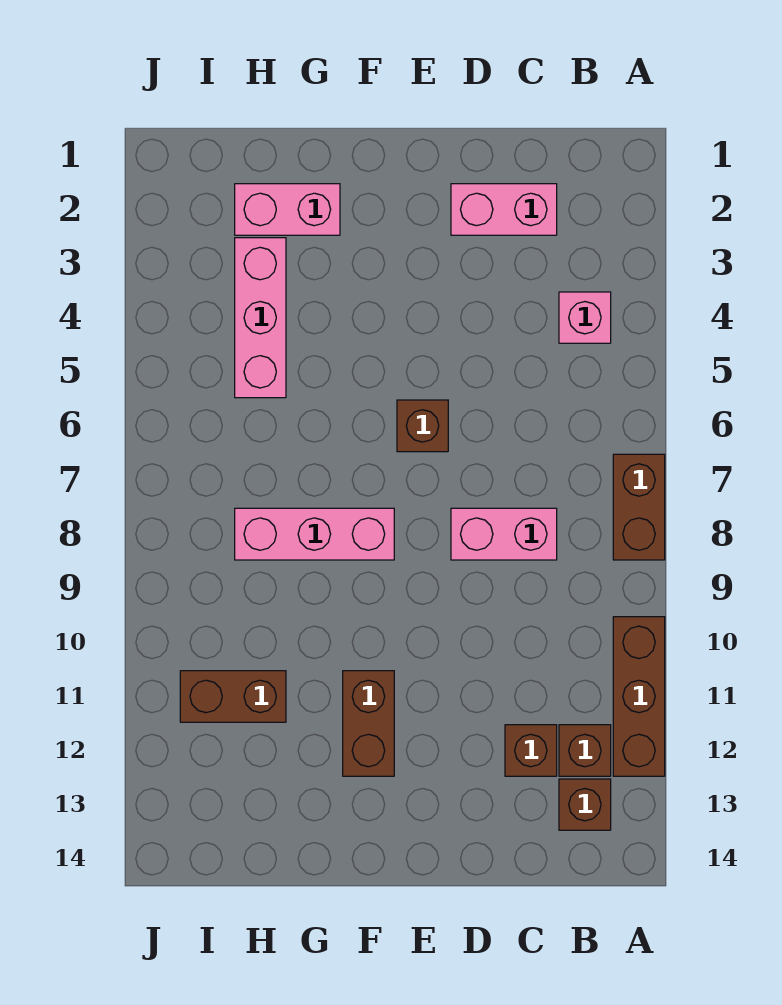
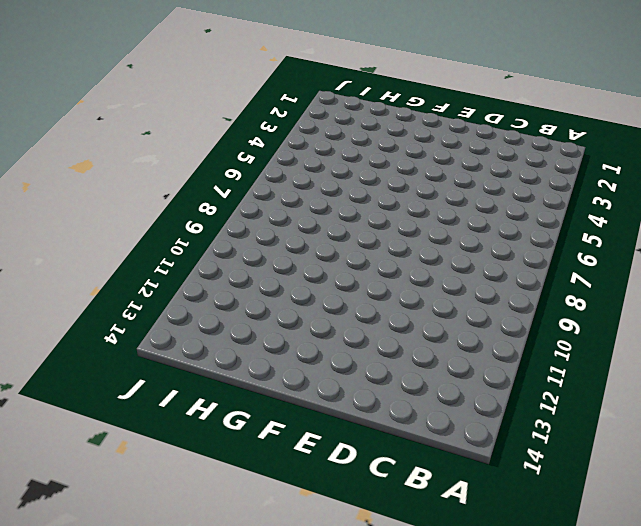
none -> brown brick A7:A8 level 1
none -> brown brick A10:A12 level 1
none -> pink brick B4 level 1

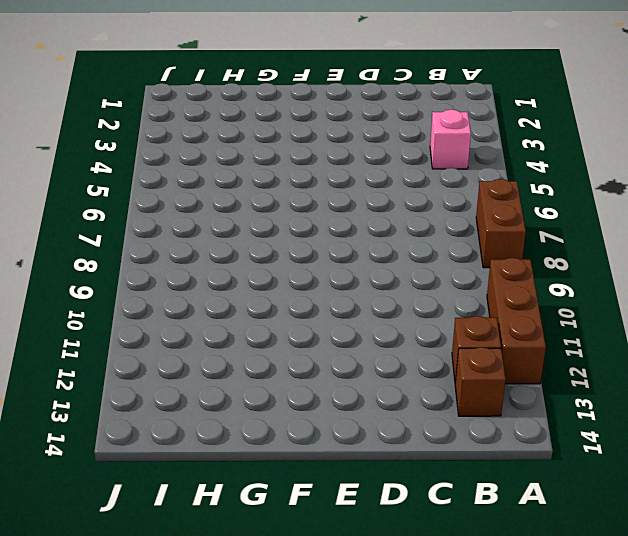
none -> pink brick C2:D2 level 1
none -> pink brick C8:D8 level 1
none -> brown brick C12 level 1

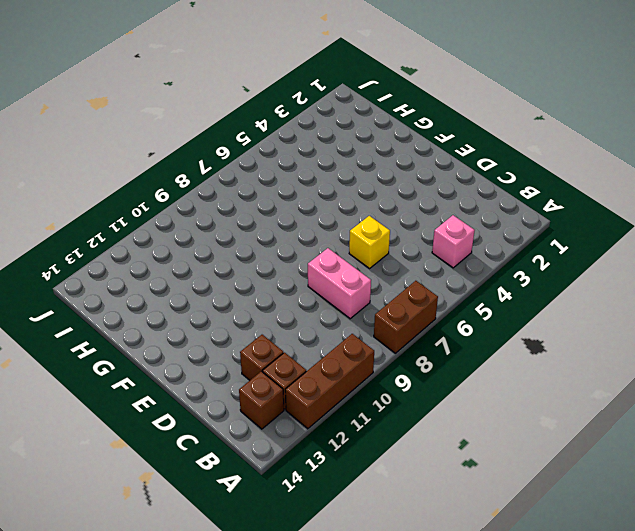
yellow brick D6 level 1 -> none
none -> pink brick C2:D2 level 1
none -> brown brick E6 level 1
none -> pink brick F8:H8 level 1

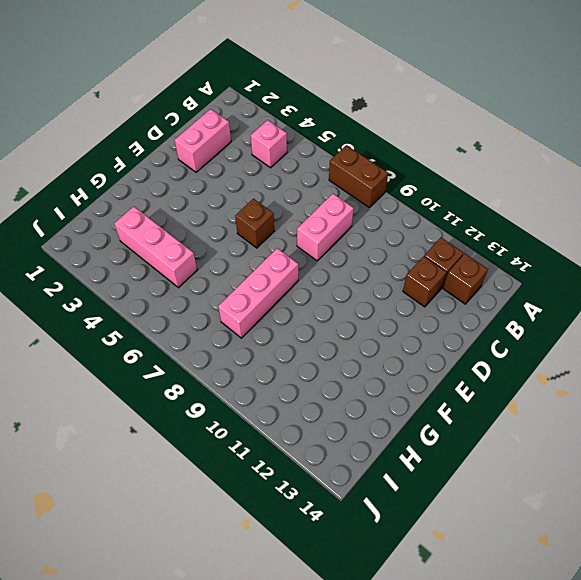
none -> brown brick A10:A12 level 1
none -> brown brick F11:F12 level 1
none -> pink brick G2:H2 level 1

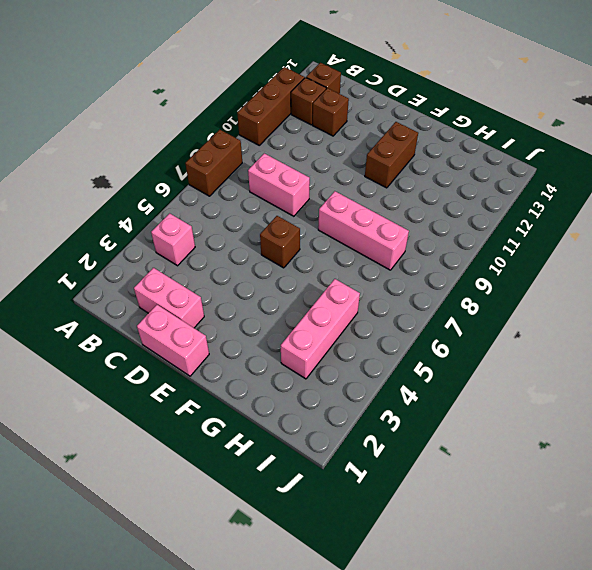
pink brick D1:E1 level 1 -> pink brick G2:H2 level 1
none -> brown brick H11:I11 level 1

